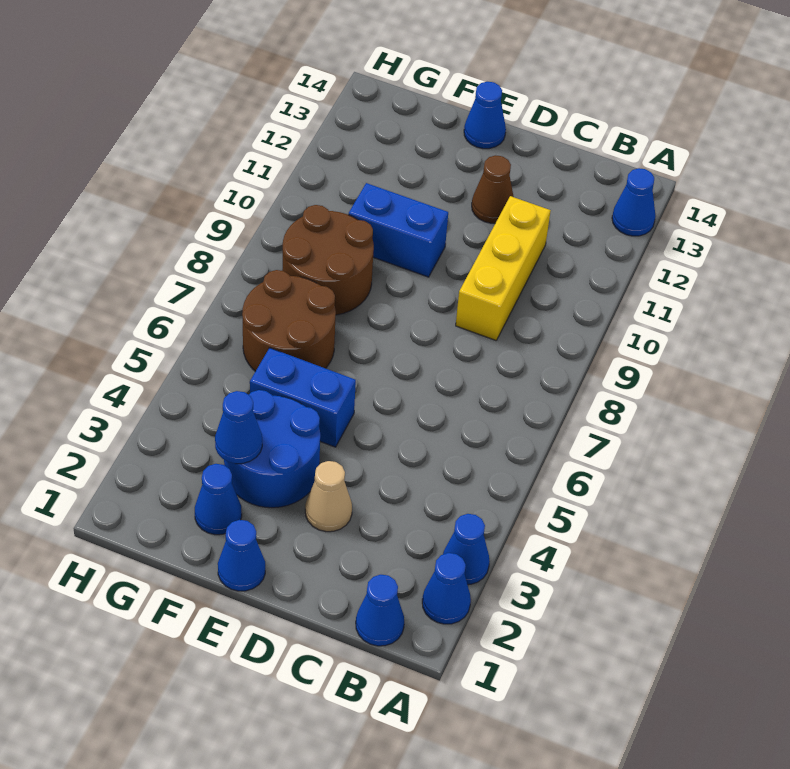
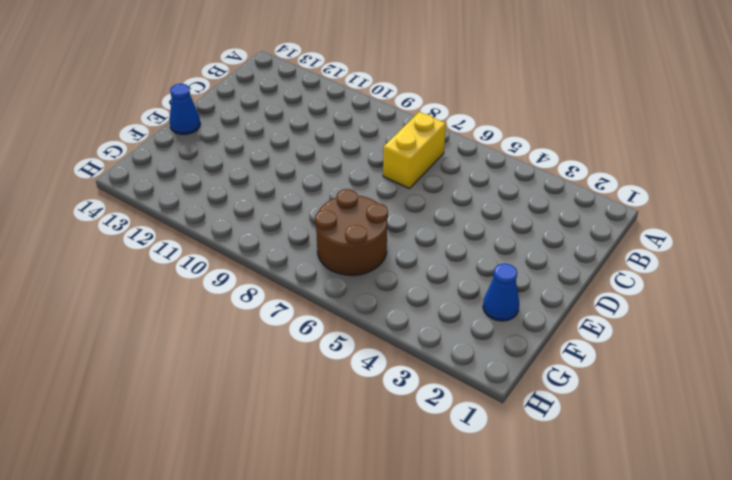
yellow brick B7:C7 level 1 -> none
none -> blue cone A2 level 1
none -> blue cone A3 level 1
none -> blue cone A13 level 1

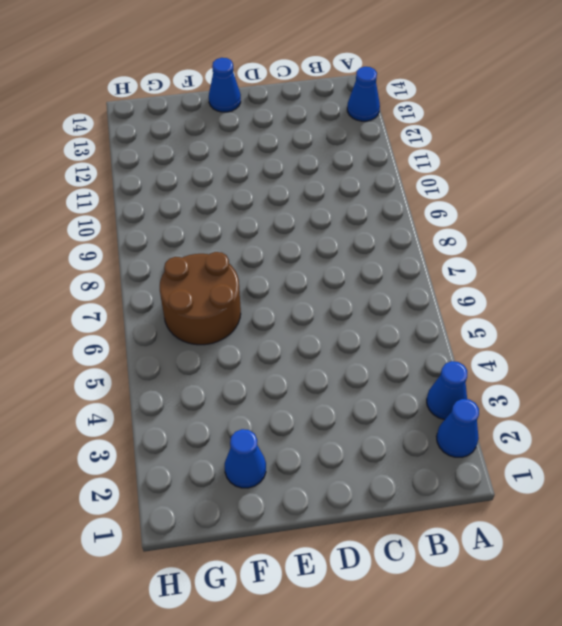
none -> blue cone B1 level 1
none -> yellow brick C9:C11 level 1
none -> tan cone D3 level 1

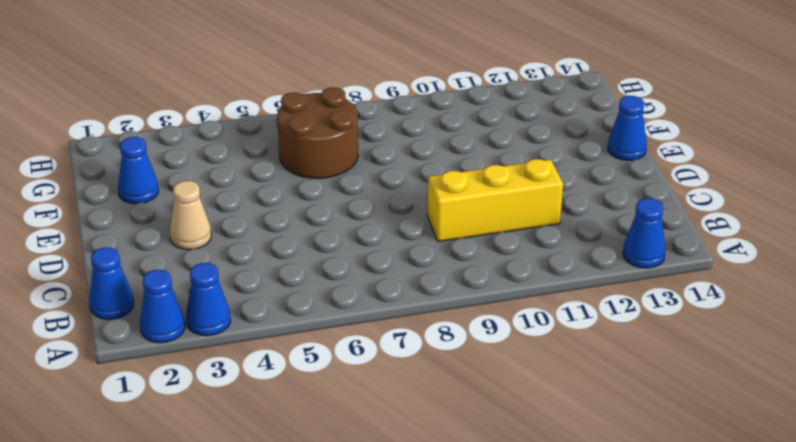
none -> brown cone D12 level 1
none -> blue cone E1 level 1
none -> blue round brick E3:F4 level 1

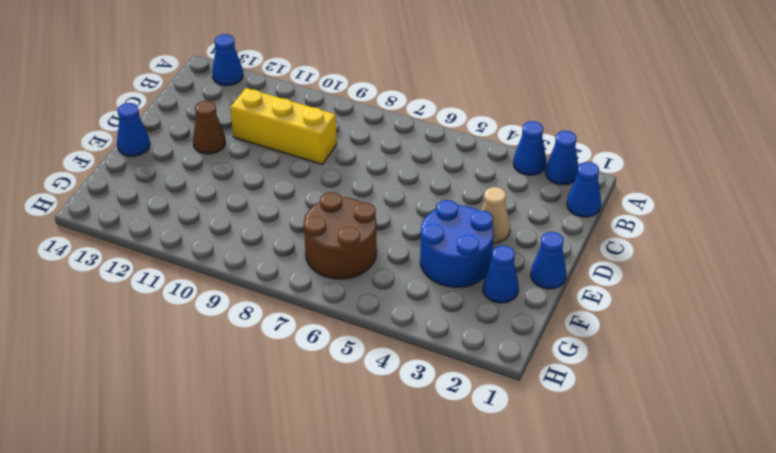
none -> blue brick E5:F5 level 1
none -> blue brick E10:F10 level 1
none -> brown round brick F8:G9 level 1

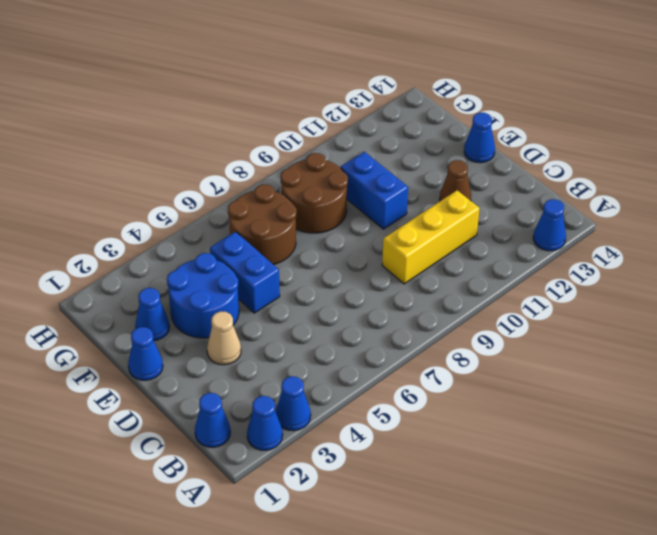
none -> blue cone F3 level 2

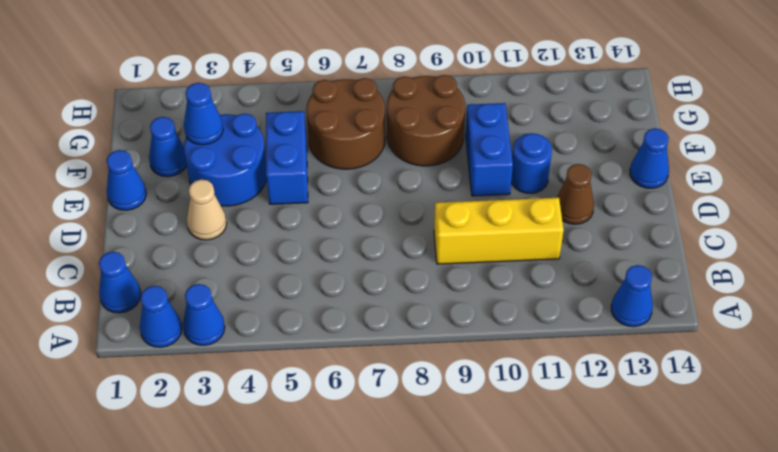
blue round brick E11 level 1 -> none

